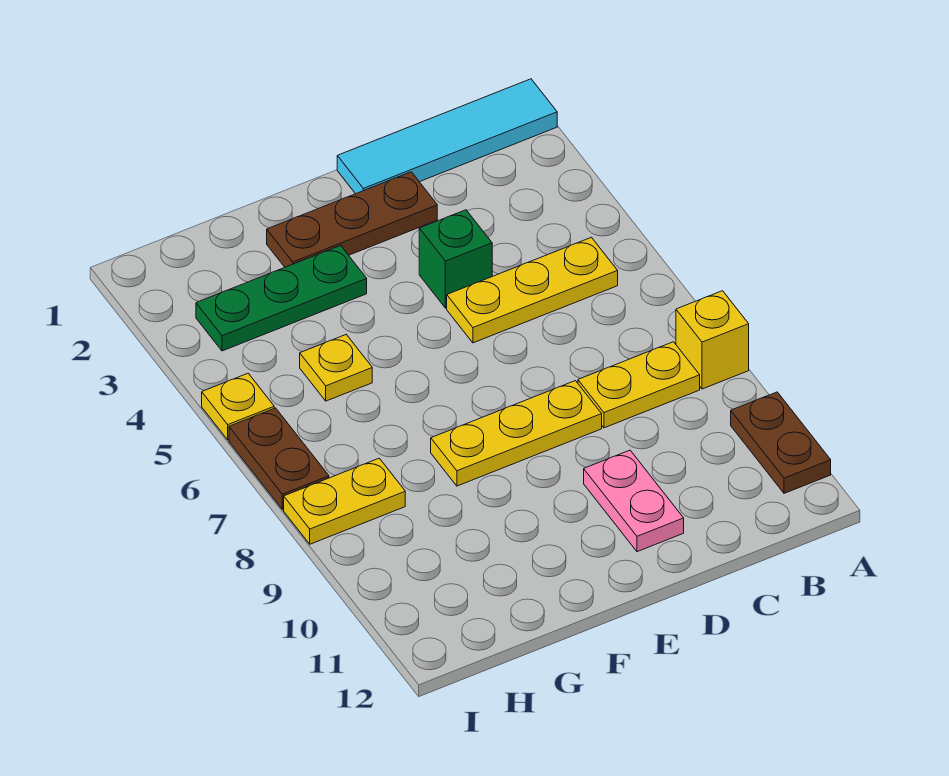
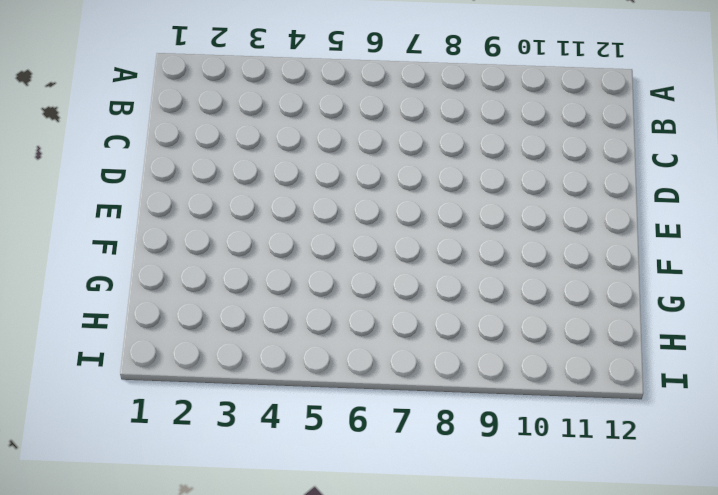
none -> cyan tile A1:D1 level 1
none -> yellow brick A8 level 1
none -> brown plate A10:A11 level 1

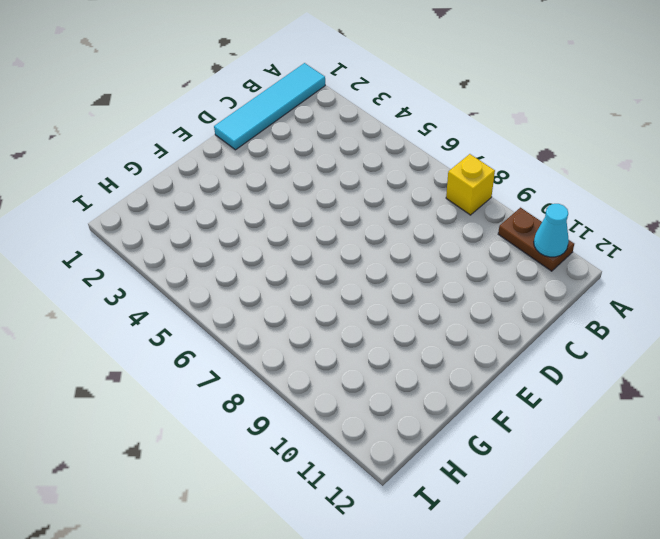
cyan cone A11 level 2 -> none
none -> yellow plate B5:D5 level 1
none -> yellow plate B8:C8 level 1
none -> brown plate D2:F2 level 1

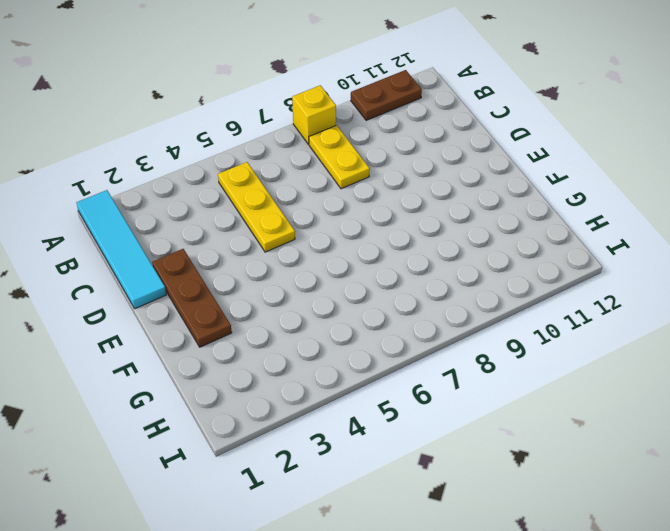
none -> green brick D4 level 1
none -> yellow plate D8:F8 level 1
none -> pink plate D10:D11 level 1

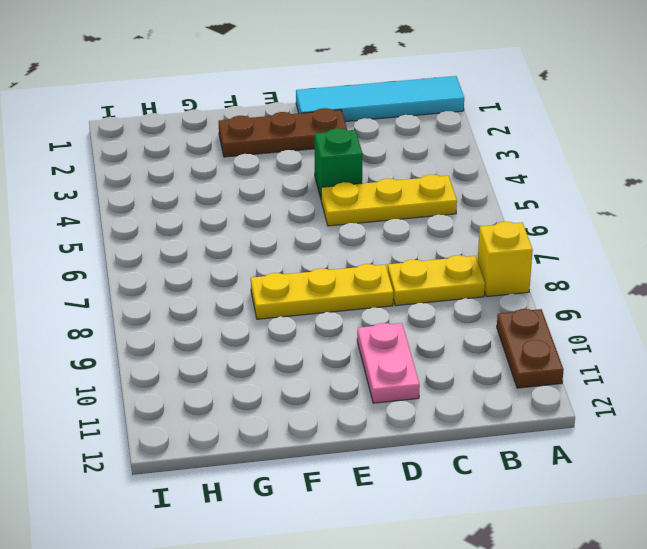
none -> green plate F3:H3 level 1
none -> yellow plate G5 level 1
none -> yellow plate H8:I8 level 1

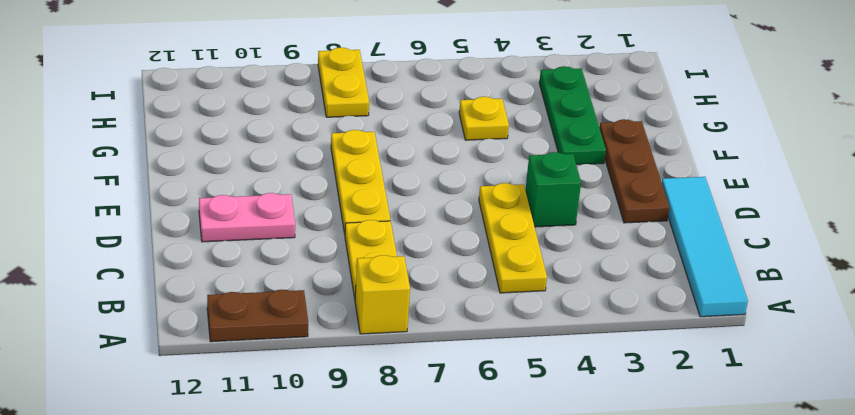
none -> yellow plate I5 level 1
none -> brown plate I6:I7 level 1

